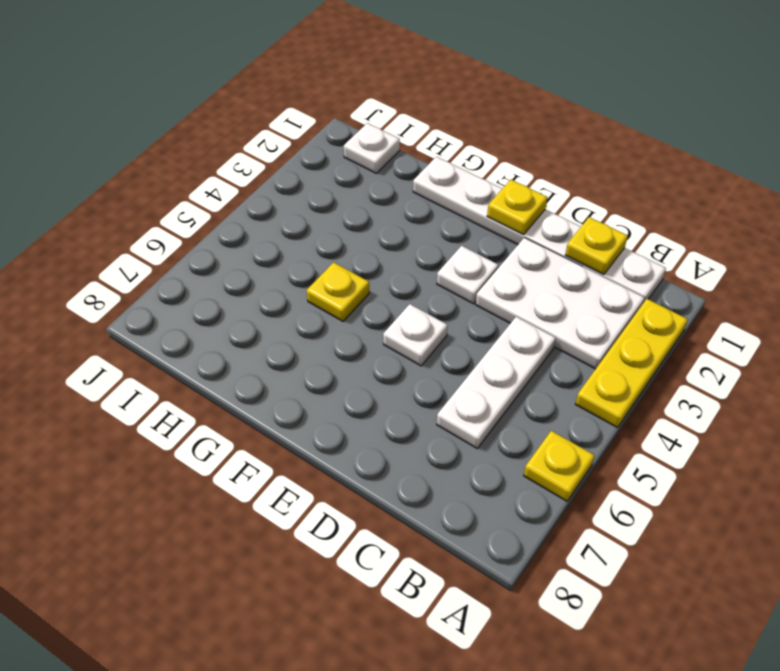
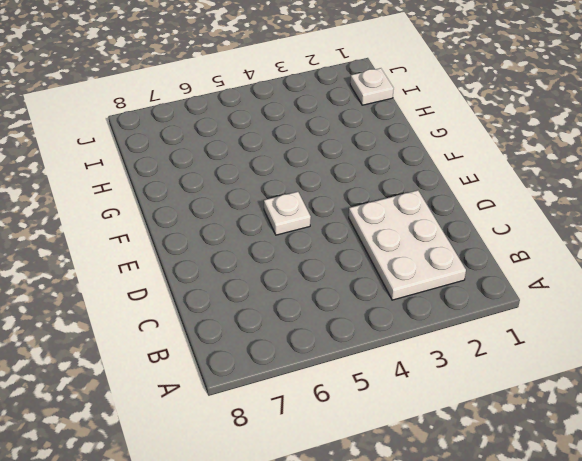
none -> yellow plate A2:A4 level 1
none -> yellow plate A6 level 1

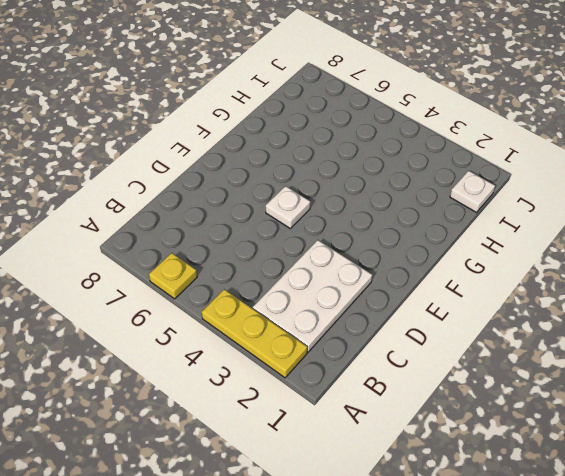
none -> white plate B1:G1 level 1
none -> white plate C4:C6 level 1

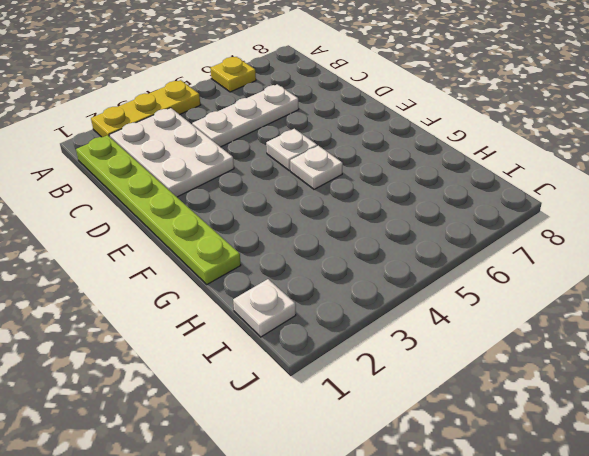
lime plate B1:G1 level 1 -> white plate B1:G1 level 1
white plate F5 level 1 -> white plate E3 level 1
none -> yellow plate G5 level 1
none -> yellow plate C1 level 2

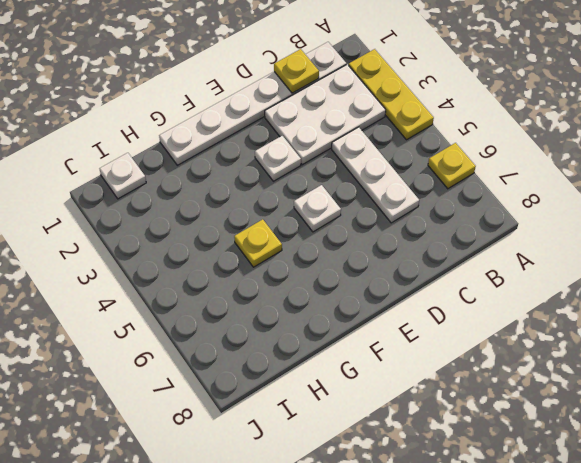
none -> yellow plate E1 level 2

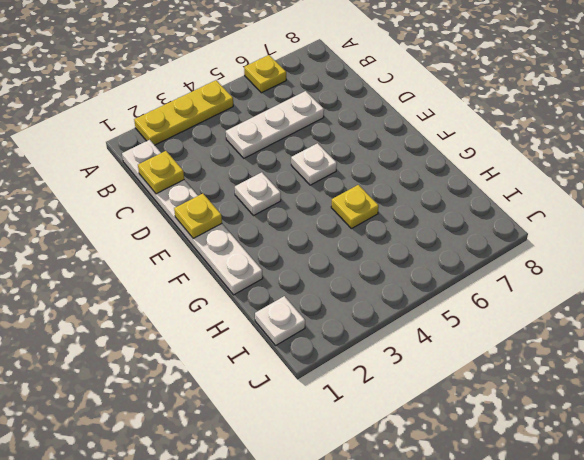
none -> white plate B2:D3 level 1

